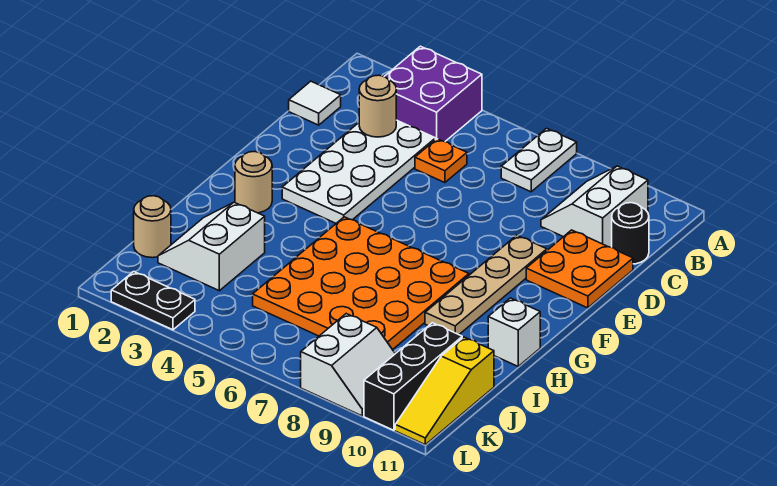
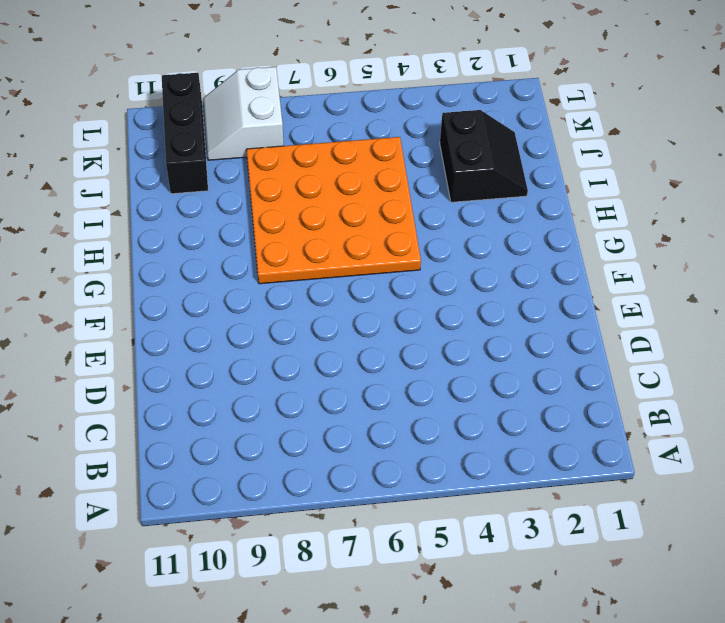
black slope I2:J3 level 1 top 3 -> white slope I2:J3 level 1 top 3
none -> purple brick A3:B4 level 1
none -> white plate A7:B7 level 1
none -> white slope B9:C10 level 1 top 10

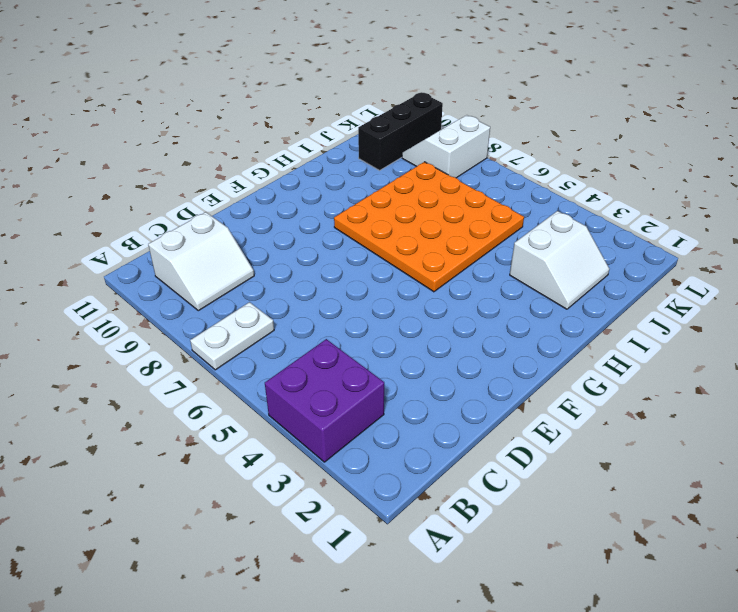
none -> white tile C1 level 1
none -> white plate C3:F4 level 1
none -> orange plate C5 level 1

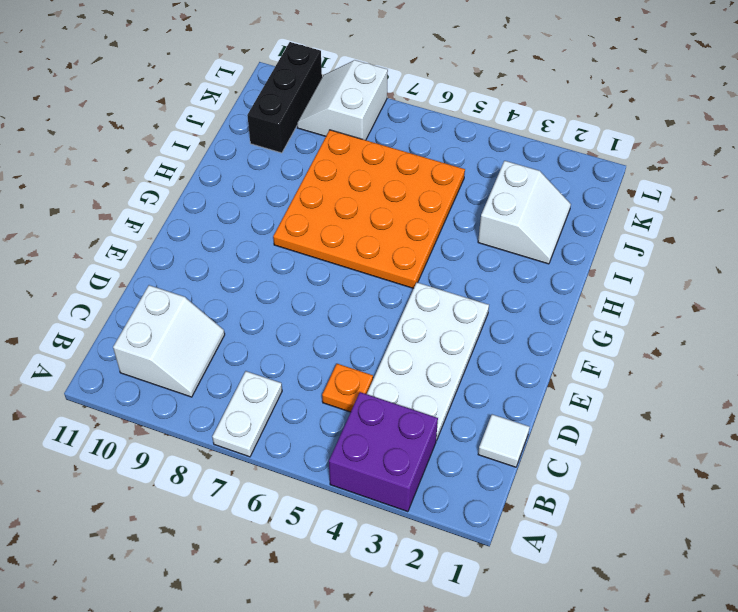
none -> black round brick C11 level 1
none -> orange plate D10:E11 level 1
none -> tan plate E9:H9 level 1

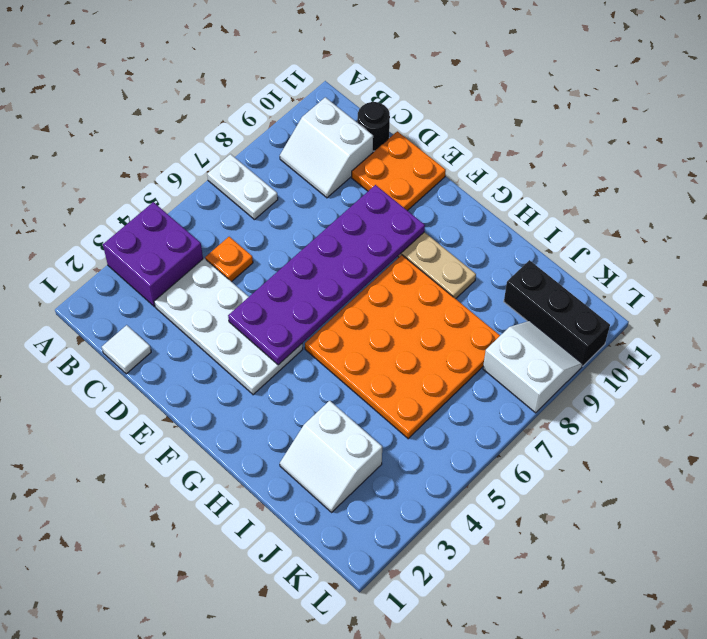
purple plate E4:F9 level 2 -> none
none -> tan round brick G2 level 1
none -> white brick H11 level 1
none -> tan round brick J1 level 1

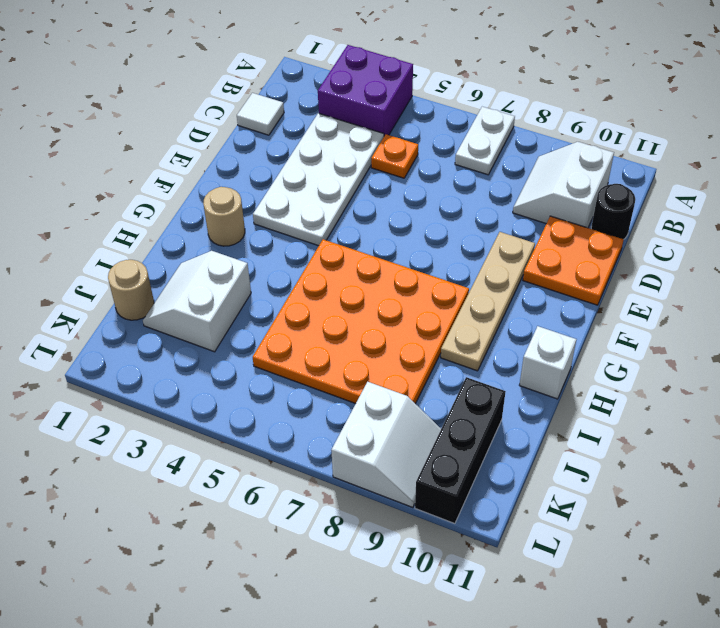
none -> yellow slope J11:L11 level 1 top J
none -> black plate L2:L3 level 1
none -> tan round brick C3 level 2

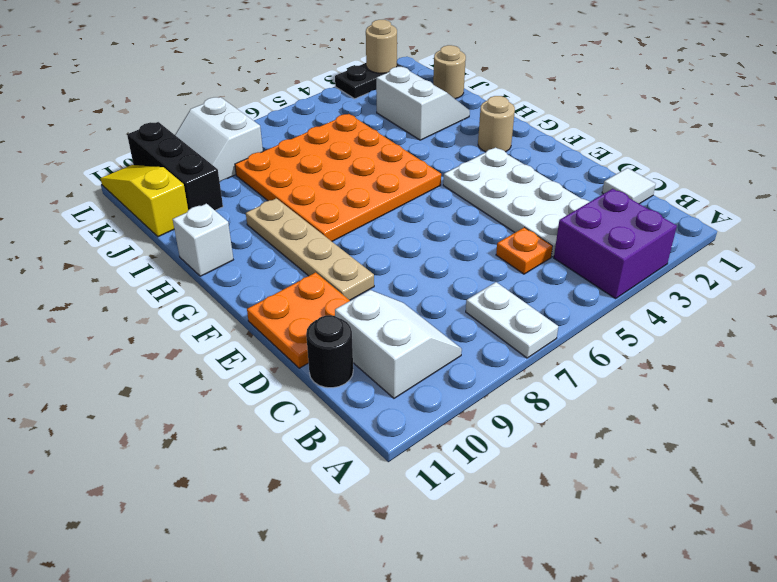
tan round brick L2 level 2 -> tan round brick C3 level 2

